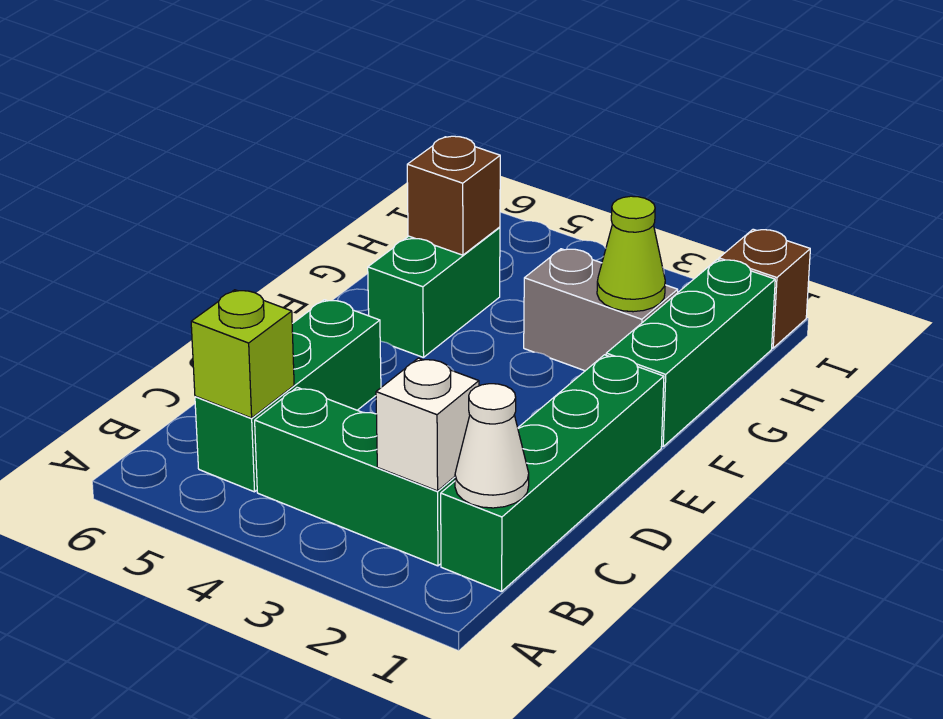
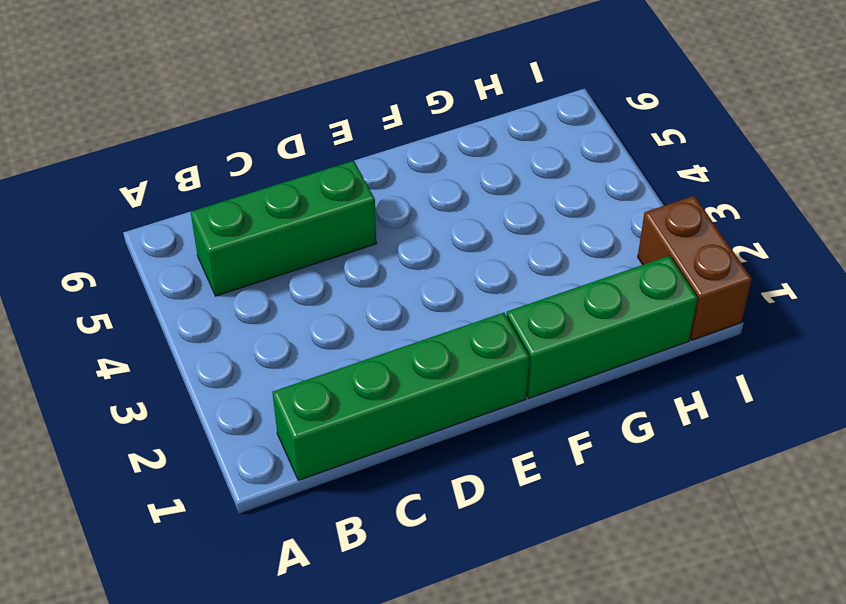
brown brick I1:I2 level 1 -> brown brick I1 level 1
none -> green brick B2:B4 level 1
none -> green brick F5:G5 level 1
none -> grey brick G2:G3 level 1

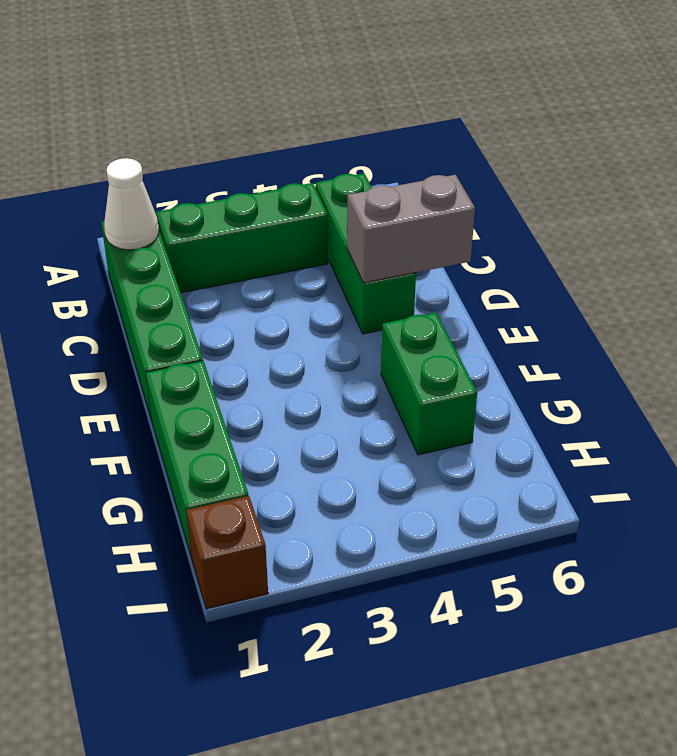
grey brick D5:D6 level 2 -> grey brick G2:G3 level 1
none -> white brick B2 level 2
none -> lime brick B5 level 2
none -> lime cone G2 level 2

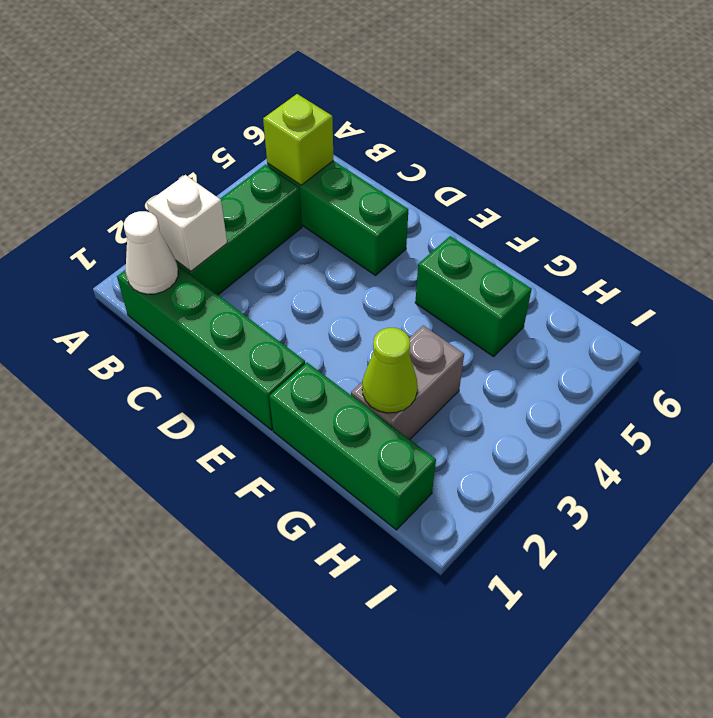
none -> brown brick I1 level 1
none -> brown brick G5 level 2

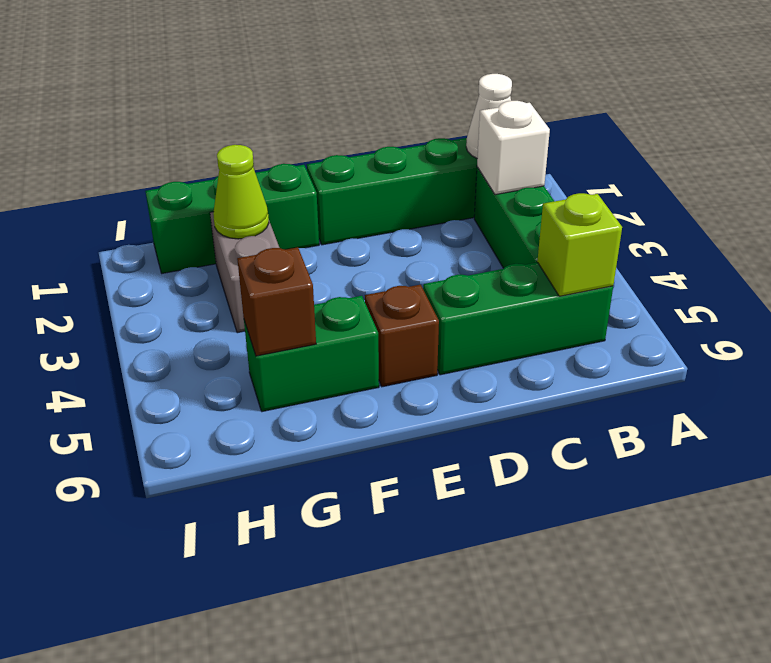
brown brick E5 level 1 -> brown brick I1 level 1

